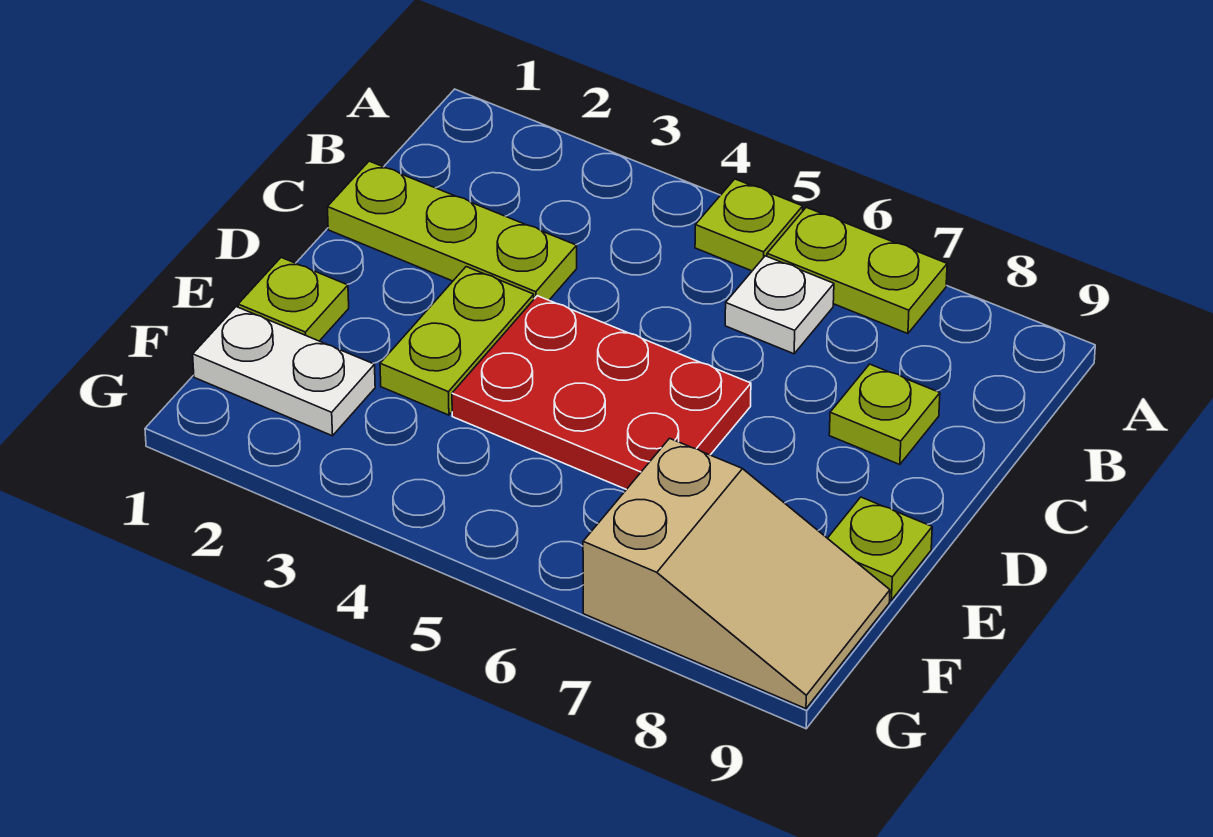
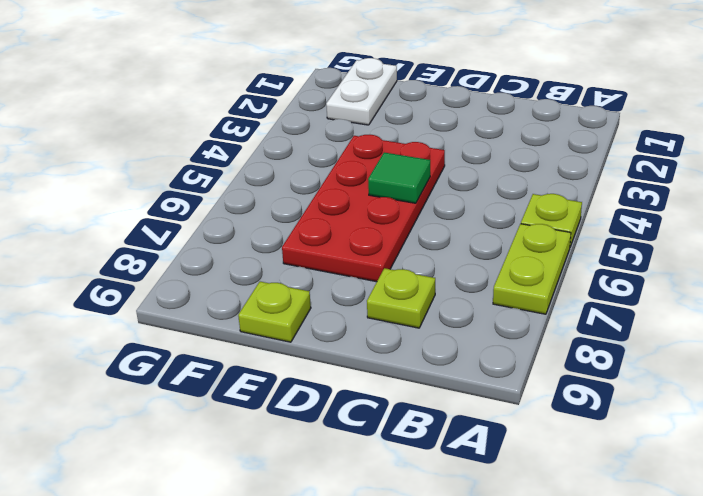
red plate D4:E7 level 1 -> red plate D4:E6 level 1
green tile D5 level 2 -> none
none -> white plate B6 level 1
none -> lime plate C1:C3 level 1

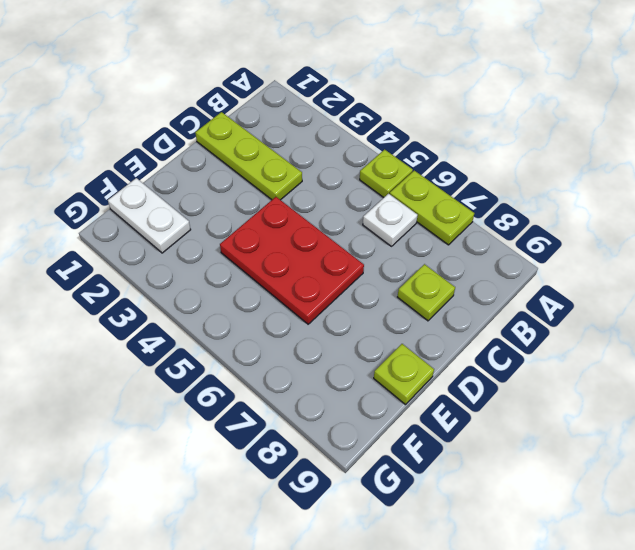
none -> lime plate D3:E3 level 1
none -> lime plate E1 level 1

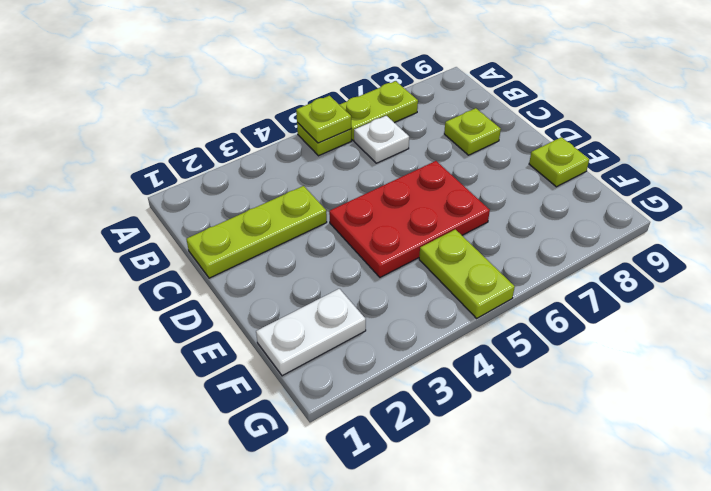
lime plate A5 level 2 -> lime plate E1 level 1
lime plate F5:G5 level 1 -> lime plate D3:E3 level 1
none -> tan slope F7:G9 level 1 top 7

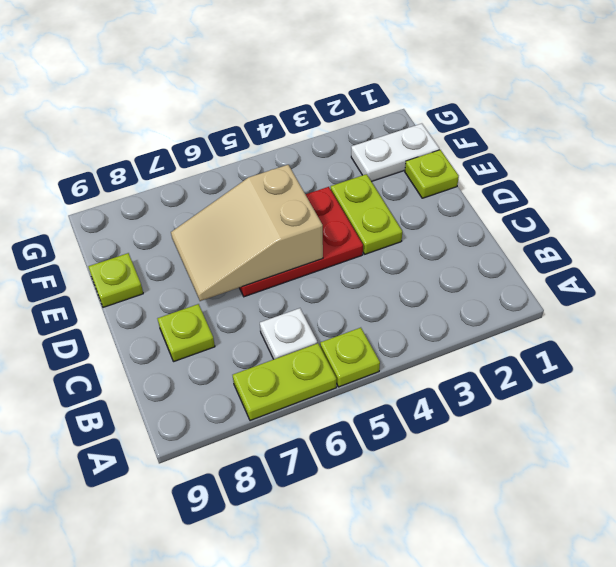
tan slope D5:E7 level 2 top 5 -> tan slope F7:G9 level 1 top 7
none -> lime plate C1:C3 level 1

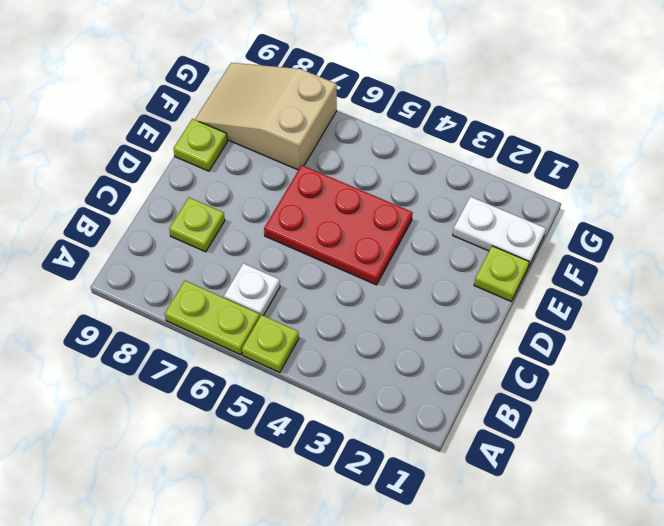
none -> lime plate C1:C3 level 1
none -> lime plate D3:E3 level 1

